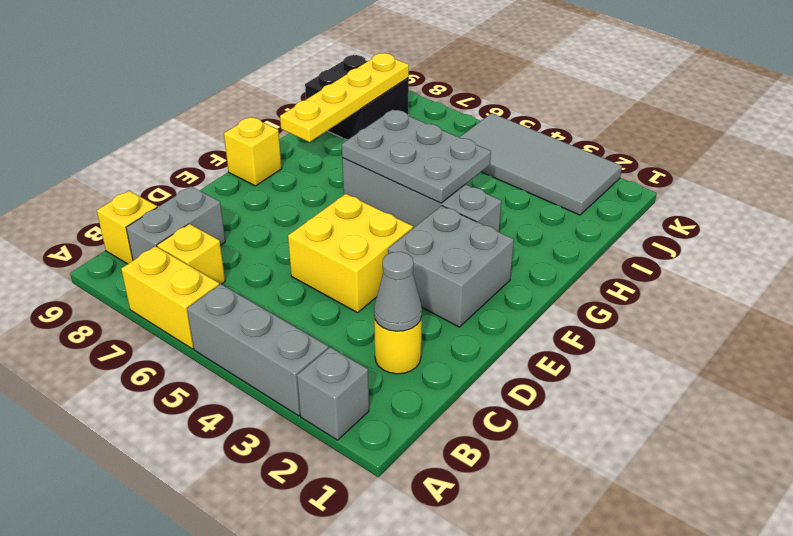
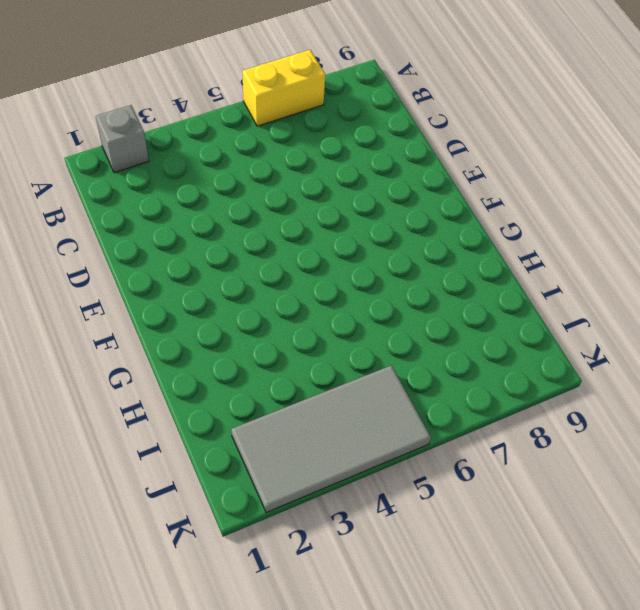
none -> grey brick A3:A5 level 1
none -> yellow brick B7 level 1
none -> grey brick B8:C8 level 1

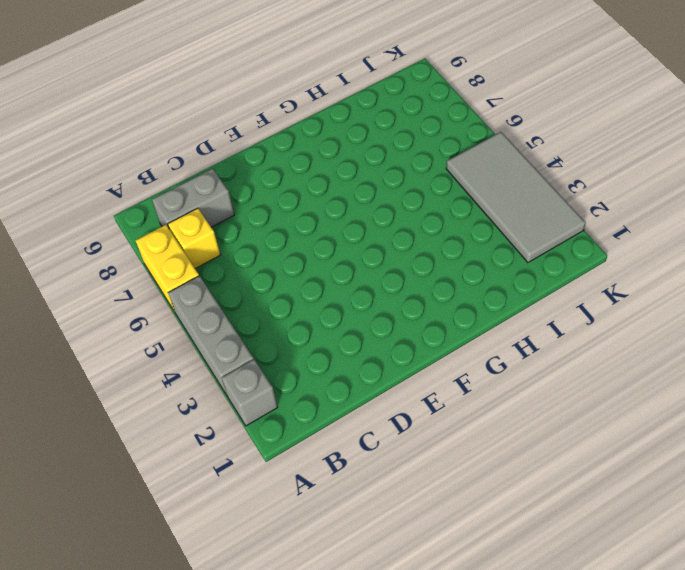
none -> yellow brick B9 level 1
none -> yellow round brick C2 level 1
none -> yellow brick D4:E5 level 1

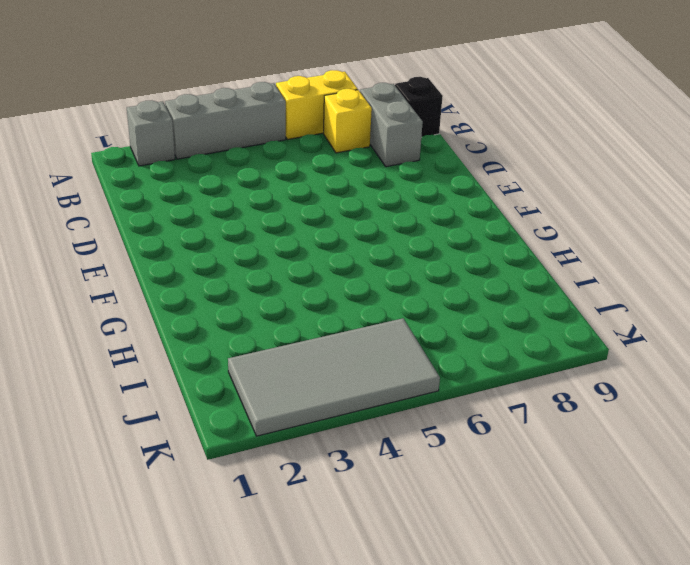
black brick B9 level 1 -> yellow brick B9 level 1
none -> yellow round brick C2 level 1
none -> yellow brick D4:E5 level 1
none -> grey brick E2:F3 level 1

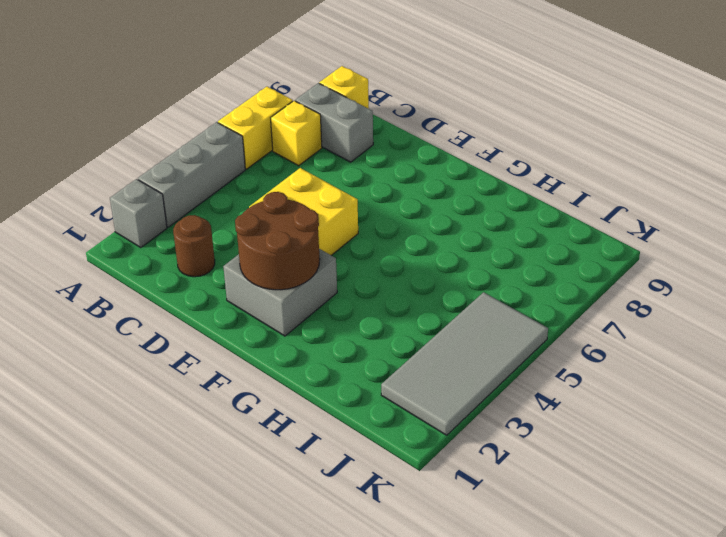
brown round brick C2 level 1 -> yellow round brick C2 level 1
brown round brick E2:F3 level 2 -> none
none -> yellow brick F9 level 1
none -> grey brick G3:G6 level 1
none -> black brick I8:J9 level 1

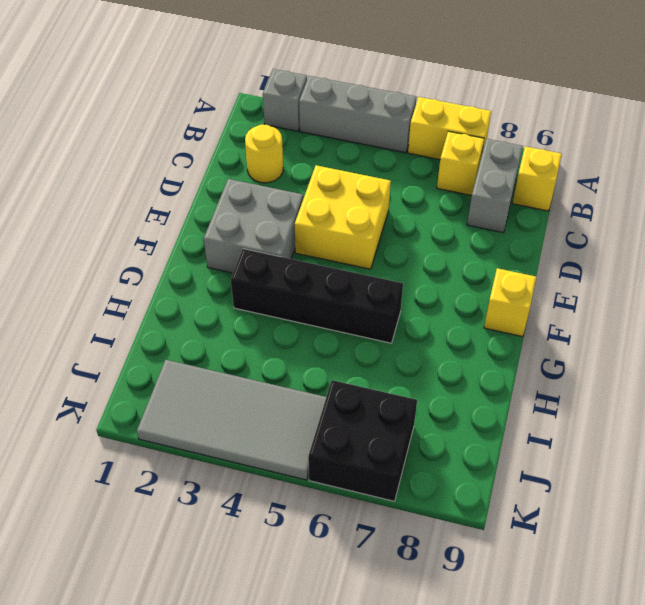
black brick G3:G6 level 1 -> grey brick G3:G6 level 1
black brick J6:K7 level 1 -> black brick I8:J9 level 1
none -> grey cone C2 level 2
none -> grey plate G4:H6 level 2
none -> yellow plate G8:J8 level 2

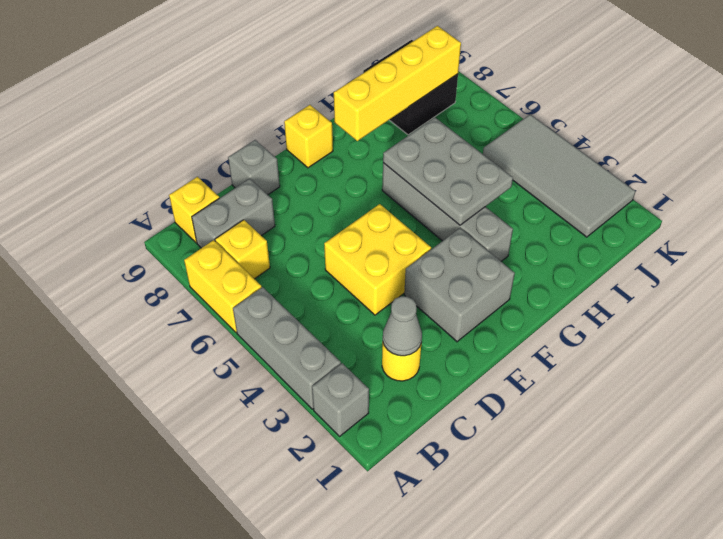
grey brick D9 level 1 -> none
yellow brick G8:J8 level 2 -> yellow plate G8:J8 level 2

